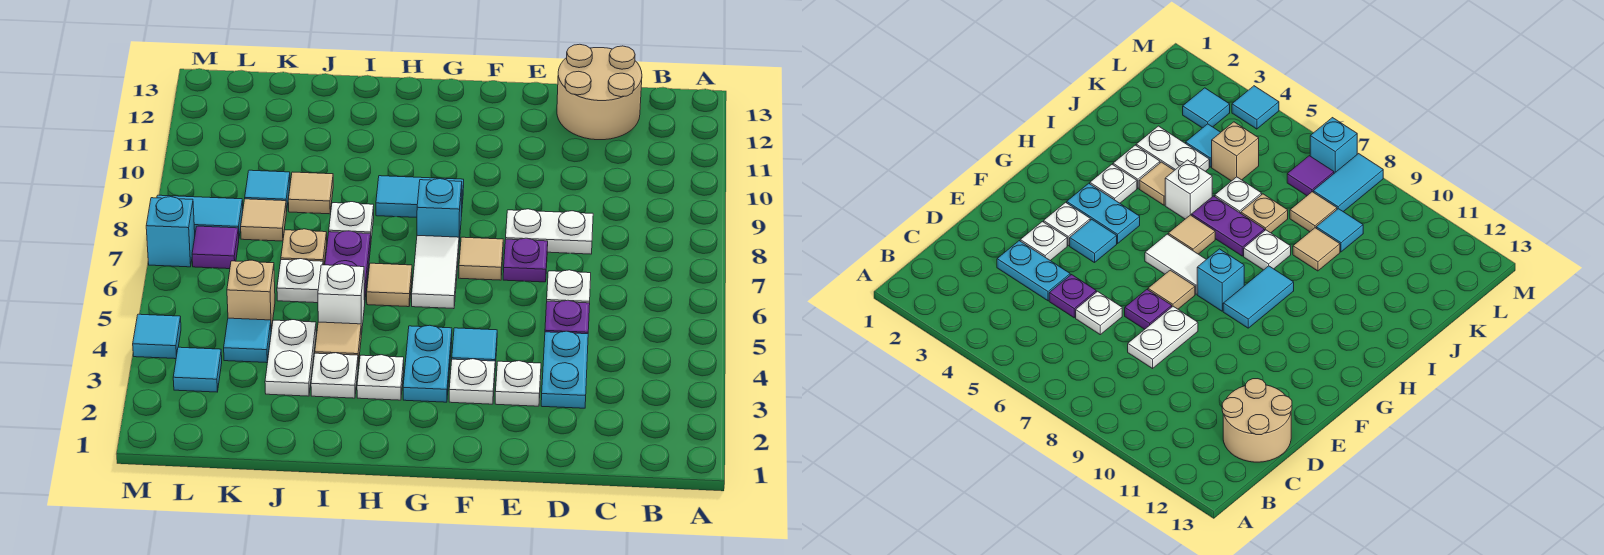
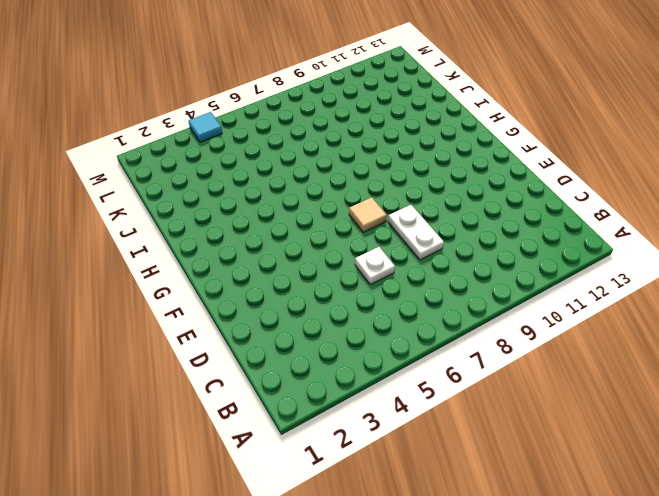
none -> tan round brick C12:D13 level 1
none -> cyan plate D3:D4 level 1
none -> purple plate D5 level 1
none -> white plate E3 level 1

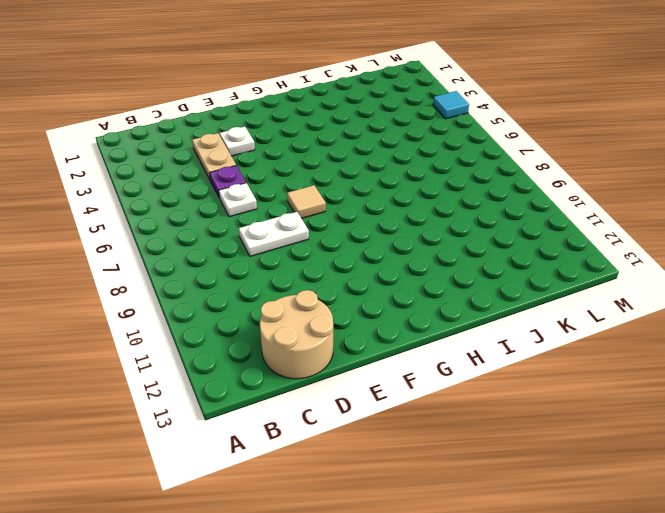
tan plate D3:D4 level 1 -> cyan plate D3:D4 level 1
none -> purple plate E7 level 1
none -> white plate F3 level 1
none -> cyan tile F4 level 1
none -> cyan plate G3:G4 level 1

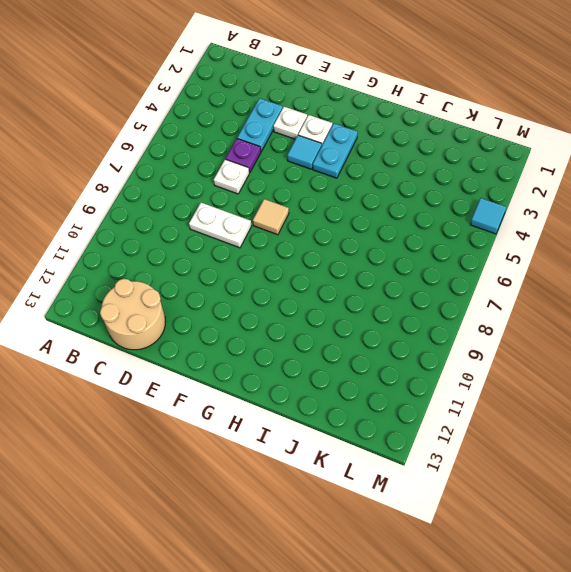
none -> purple plate E7 level 1
none -> white tile G6:G7 level 1
none -> cyan brick G8 level 1
none -> cyan tile G9:H9 level 1

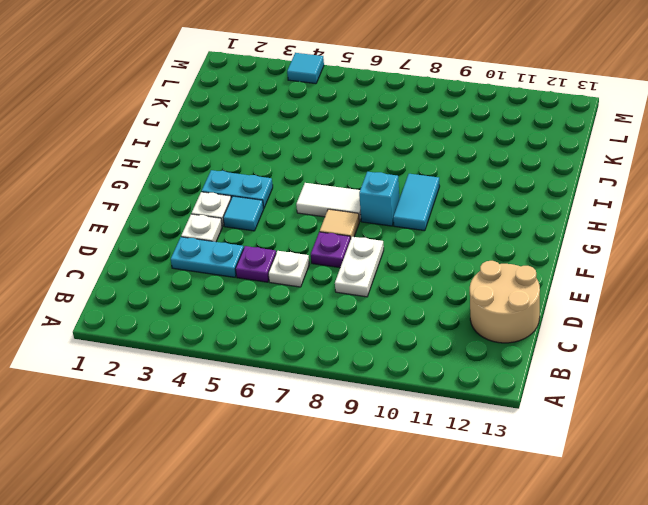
none -> white plate H3 level 1
none -> tan tile H6 level 1
none -> white plate I3 level 1
none -> tan tile I4 level 1

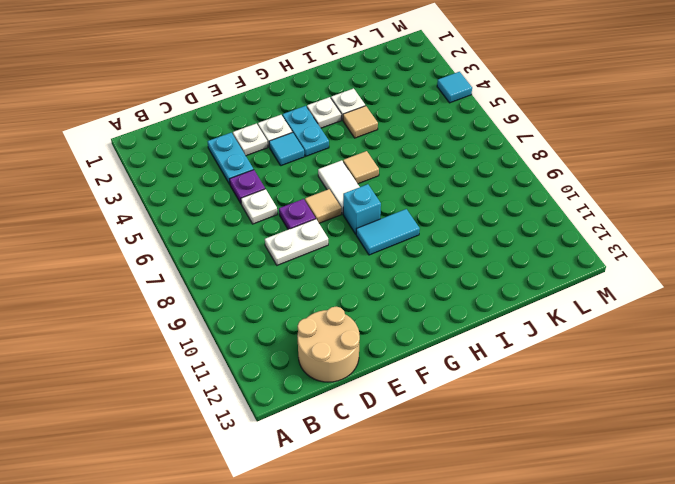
none -> white brick I5 level 1
none -> purple plate I6:I7 level 1
none -> white plate I8 level 1
none -> white plate J3:J4 level 1

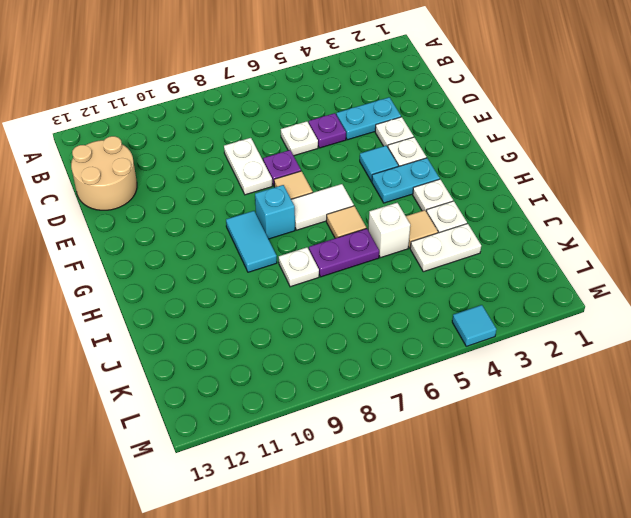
none -> white plate J6 level 1
none -> tan plate J7 level 1
none -> tan tile J9 level 1
none -> cyan tile K4 level 1

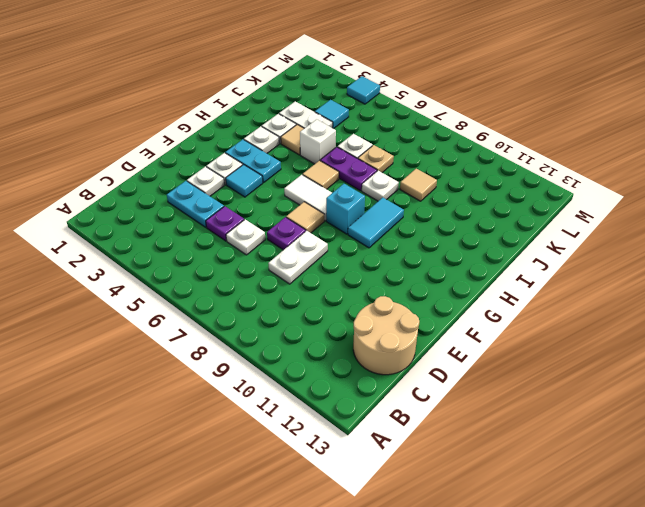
none -> tan brick K5 level 1
none -> tan tile K8 level 1
none -> cyan tile K9 level 1
none -> cyan tile L3 level 1

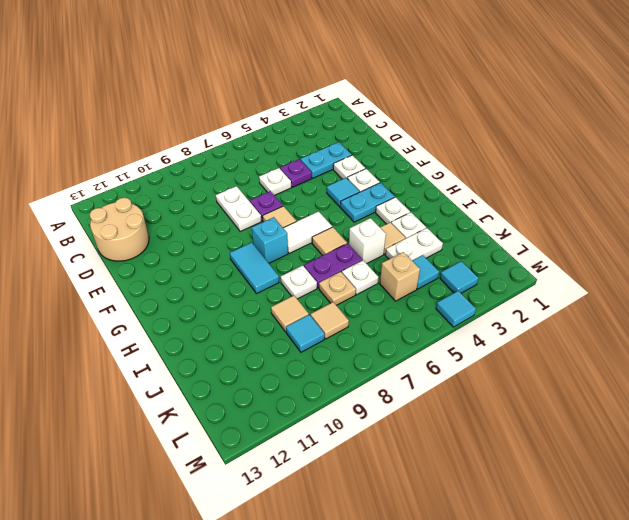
none -> purple tile L7 level 1
none -> cyan tile L8:M8 level 1
none -> cyan brick M7 level 1

